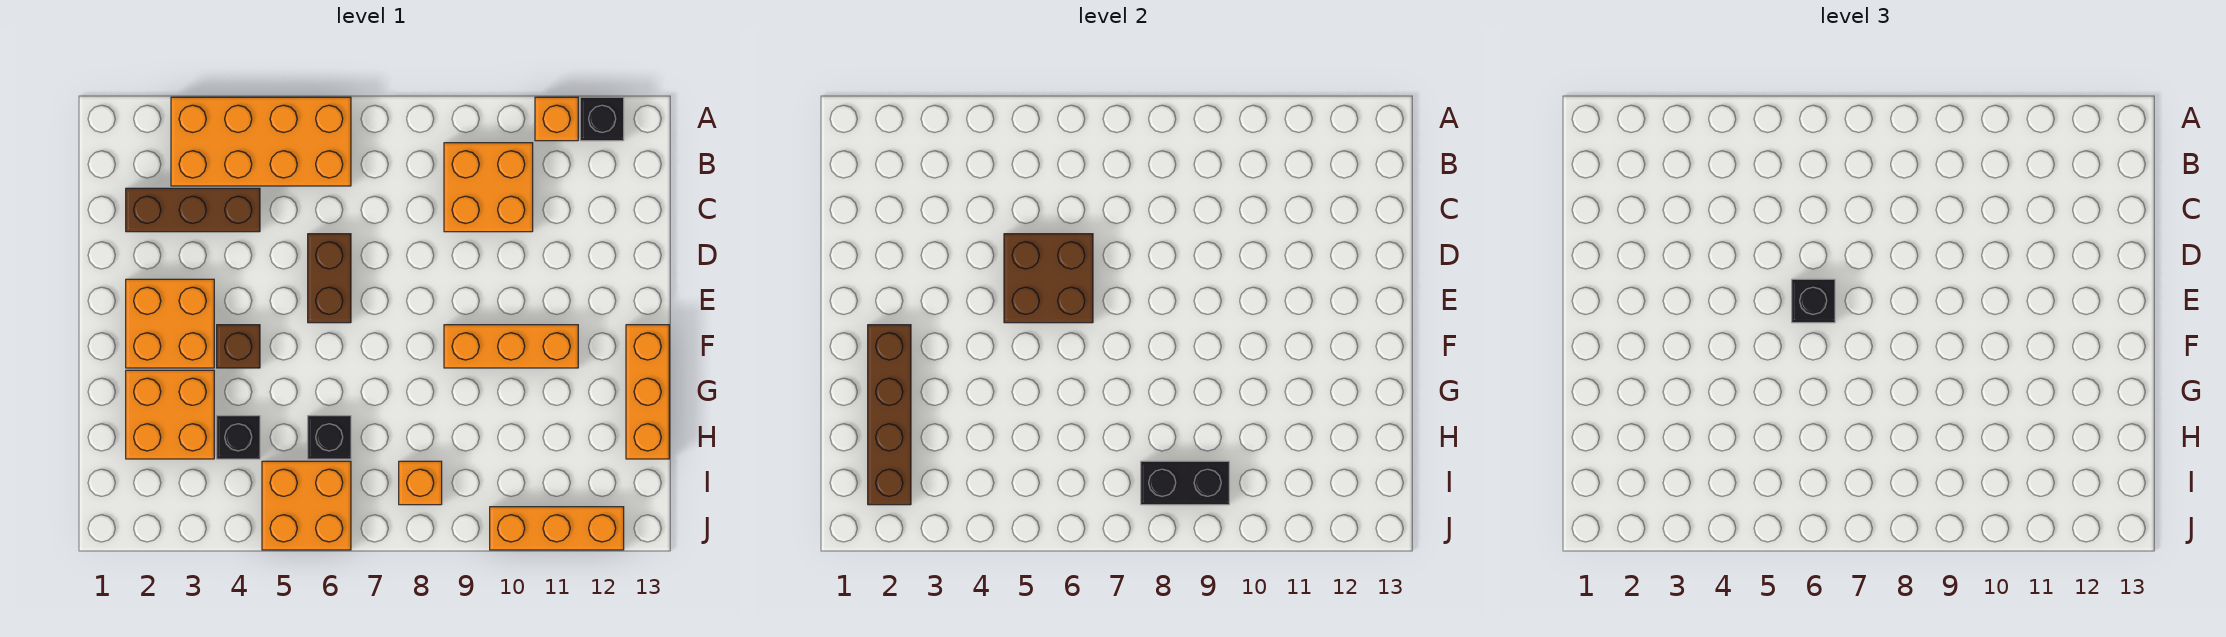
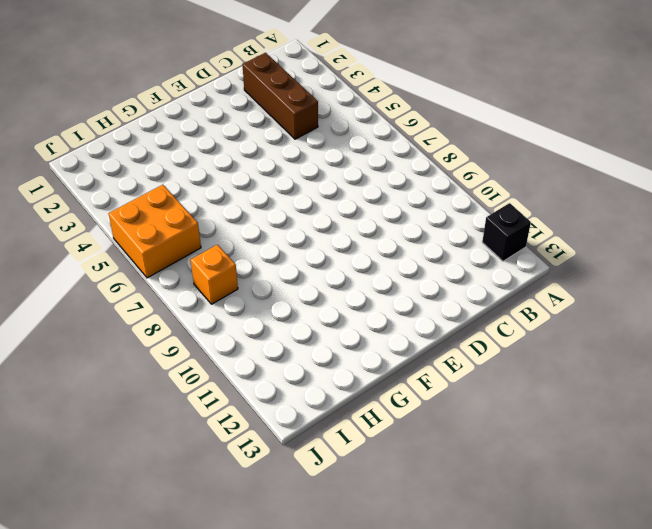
none -> orange brick A3:B6 level 1
none -> orange brick A11 level 1
none -> orange brick B9:C10 level 1

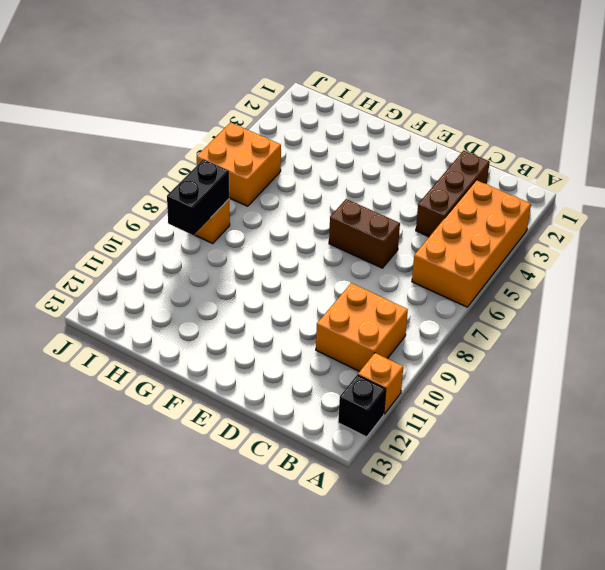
none -> orange brick E2:F3 level 1
none -> brown brick F4 level 1
none -> orange brick F9:F11 level 1

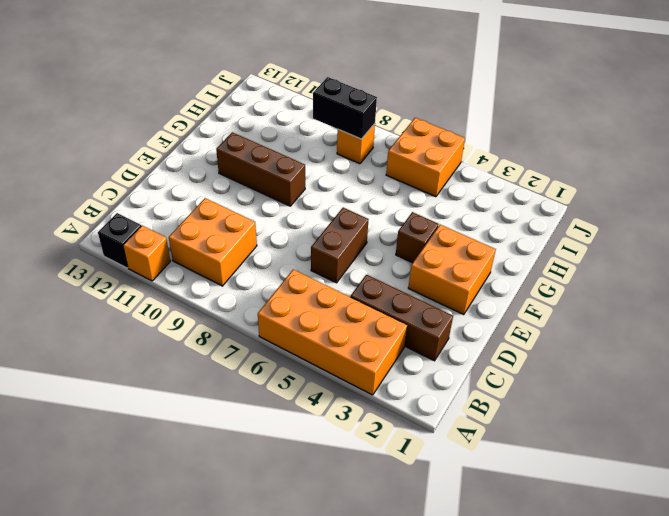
brown brick F9:F11 level 1 -> orange brick F9:F11 level 1
none -> orange brick F13:H13 level 1
none -> orange brick G2:H3 level 1
none -> black brick H4 level 1

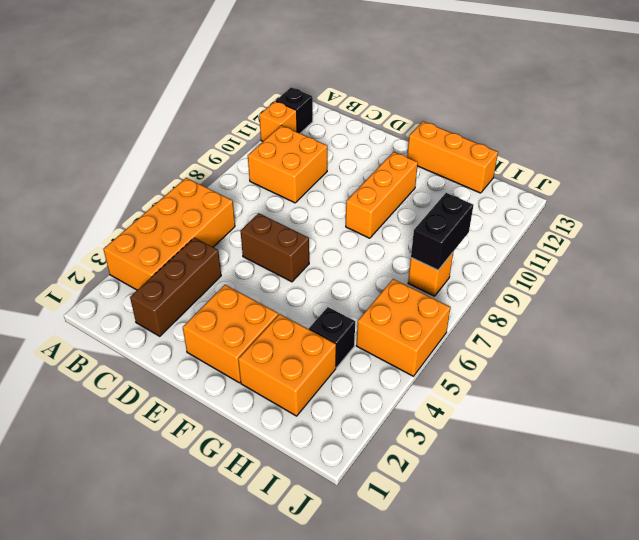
none -> brown brick F4 level 1
none -> black brick H6 level 1
none -> orange brick J10:J12 level 1

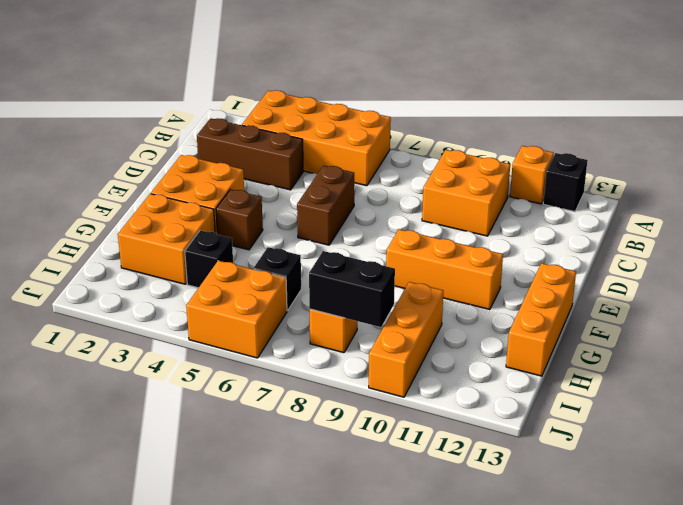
orange brick H10:J10 level 1 -> orange brick J10:J12 level 1
none -> brown brick D5:E6 level 2
none -> brown brick F2:I2 level 2
none -> black brick E6 level 3

